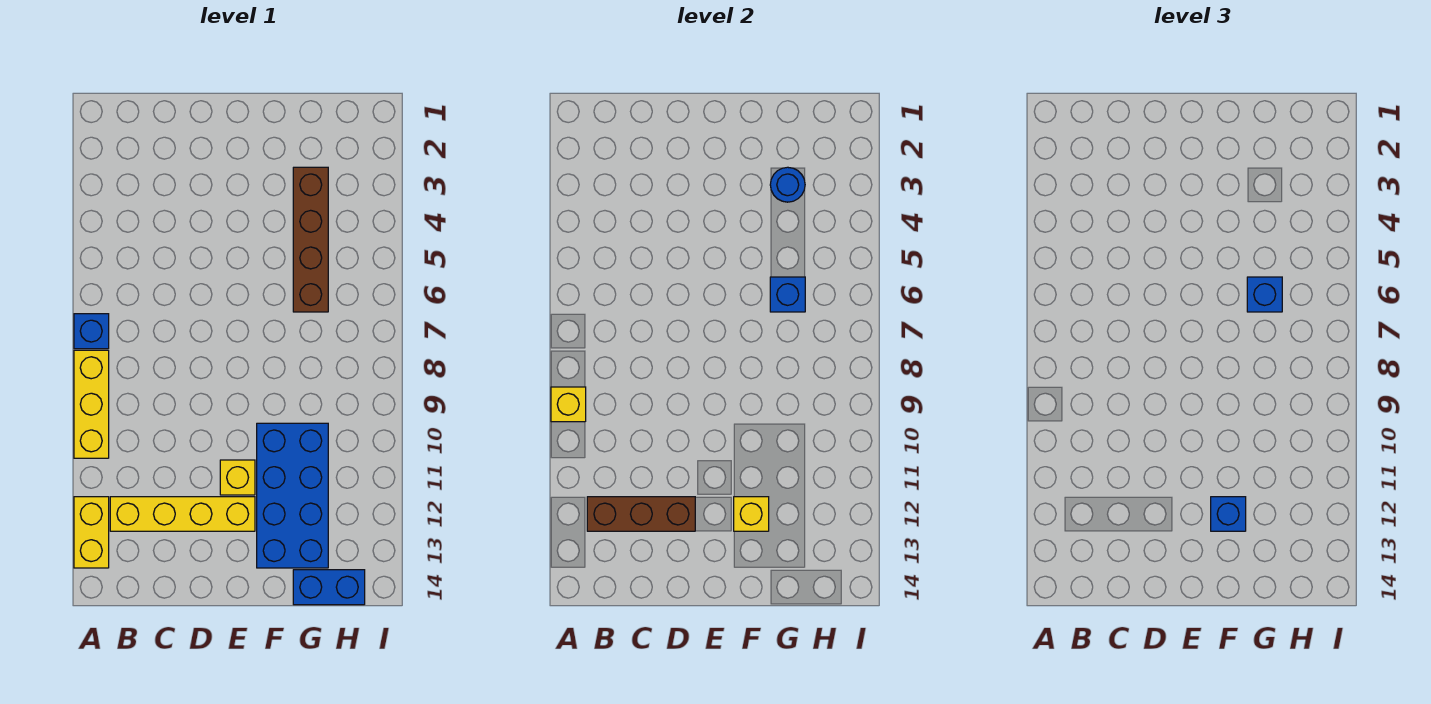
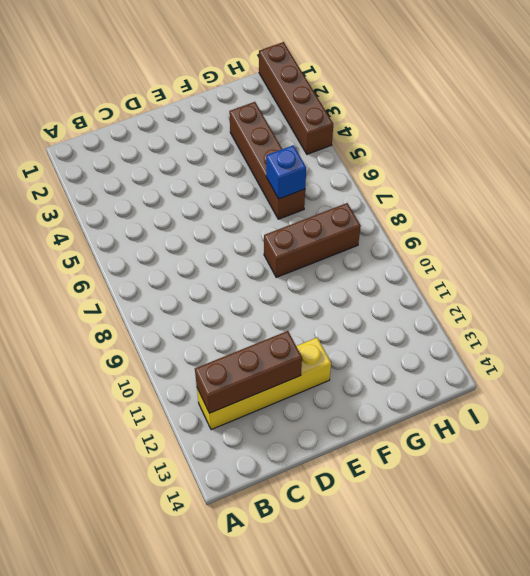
brown brick F8:H8 level 1 -> none
brown brick I1:I4 level 1 -> none
none -> blue brick A7 level 1
none -> yellow brick A8:A10 level 1
none -> yellow brick A12:A13 level 1

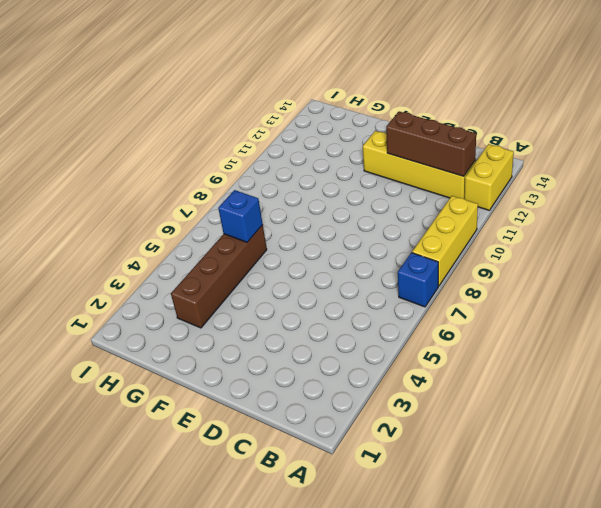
none -> yellow brick E11 level 1
none -> blue brick F10:G13 level 1
none -> blue brick G14:H14 level 1

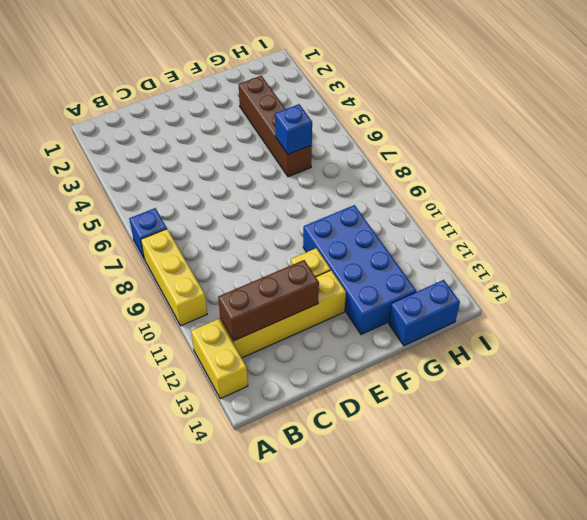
none -> yellow brick A9 level 2
none -> yellow brick F12 level 2
none -> blue round brick G3 level 2

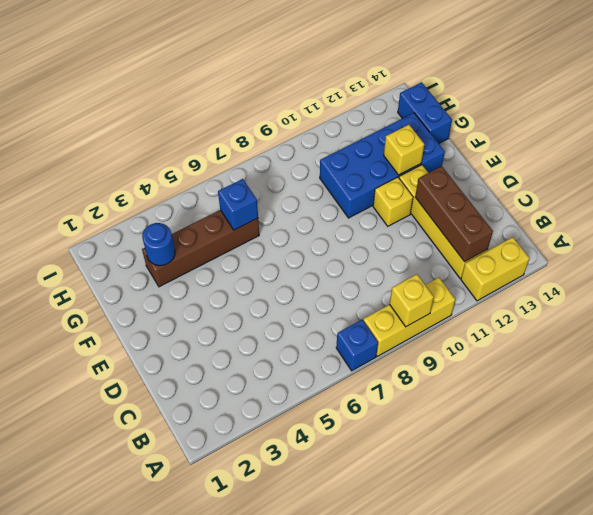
none -> blue brick F12 level 3
none -> blue brick G6 level 3

